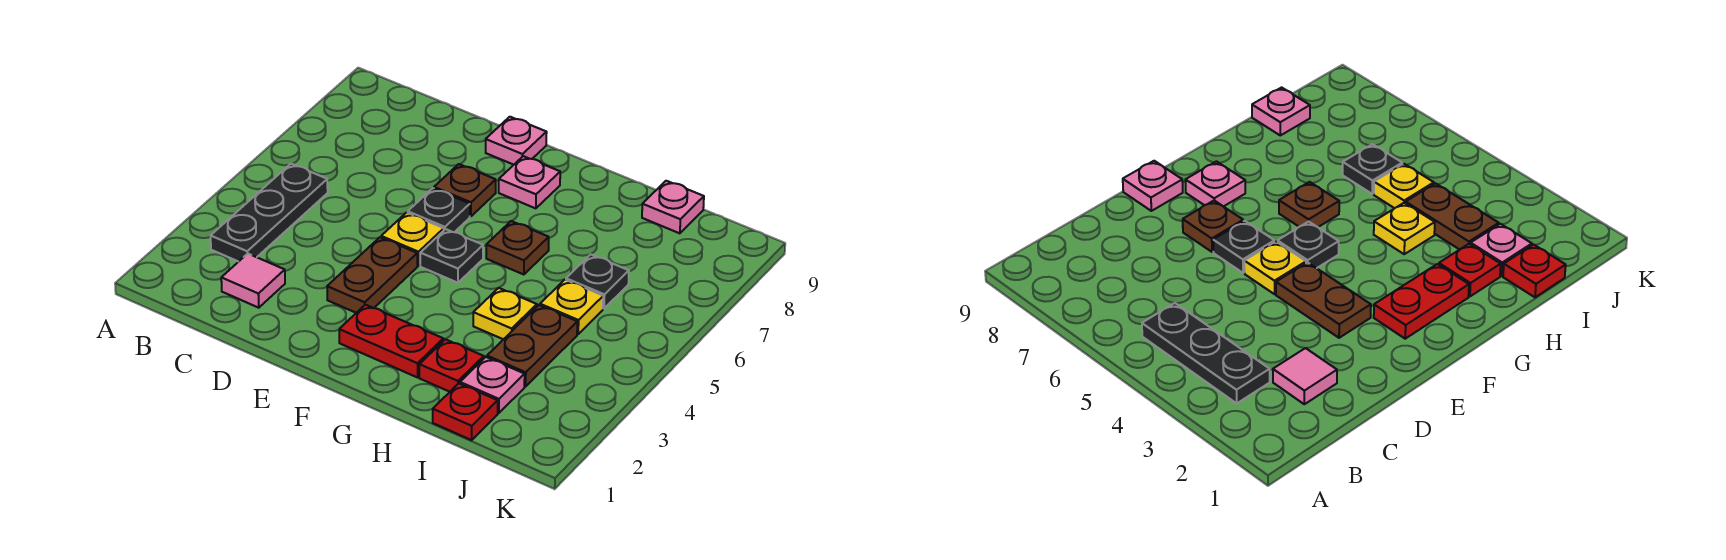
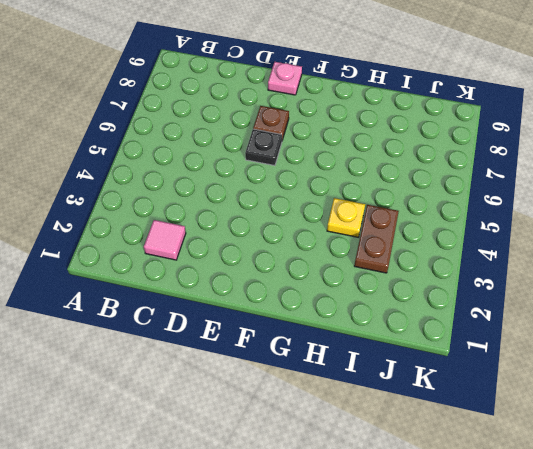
none -> black plate B3:B5 level 1
none -> brown plate E3:E4 level 1
none -> yellow plate E5 level 1

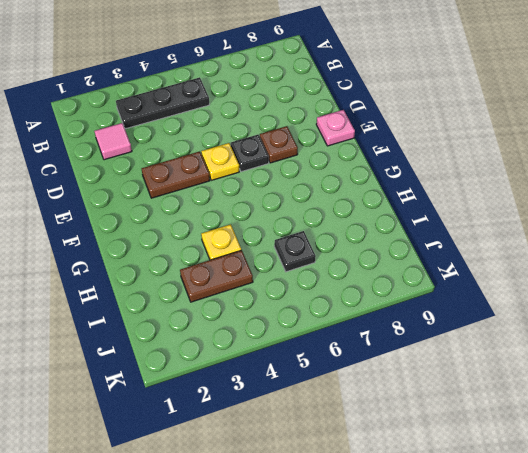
none -> red plate F2:G2 level 1
none -> black plate F5 level 1
none -> pink plate F8 level 1

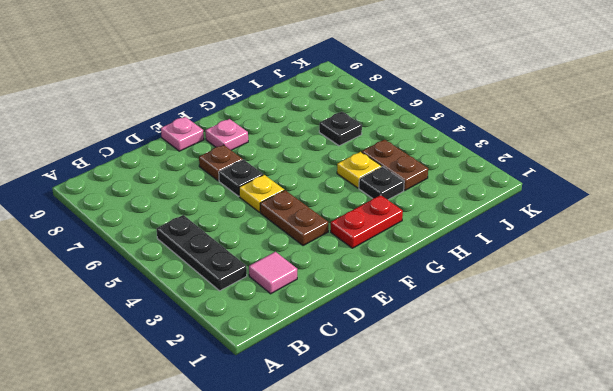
black plate H3 level 1 -> black plate F5 level 1
none -> brown plate G6 level 1
none -> red plate H2 level 1
none -> red plate I1 level 1

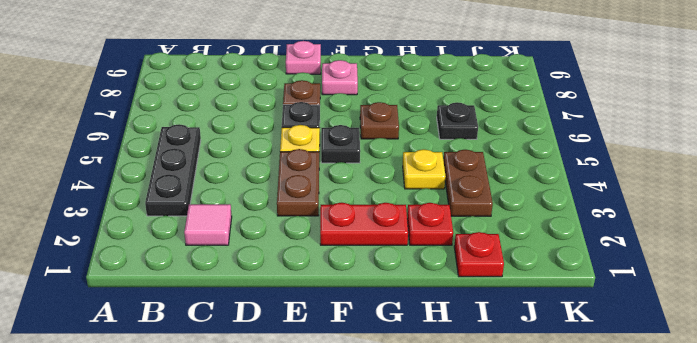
none -> pink plate I2 level 1
none -> yellow plate I5 level 1
none -> pink plate I9 level 1

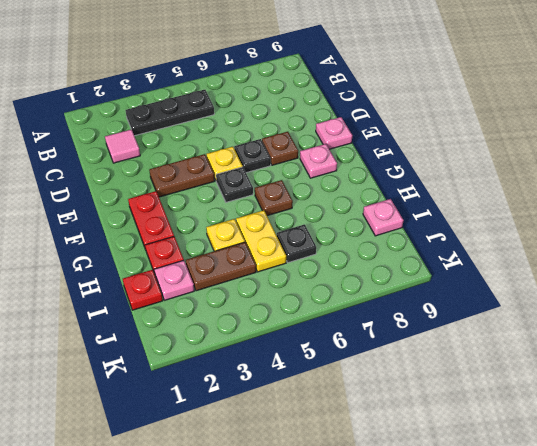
yellow plate H5:I5 level 1 -> yellow plate I5 level 1

